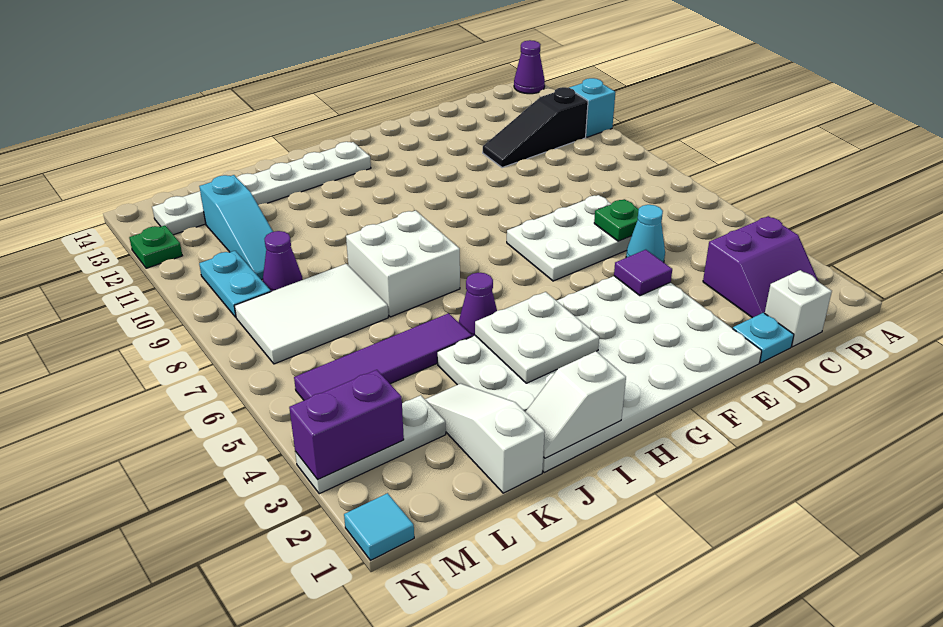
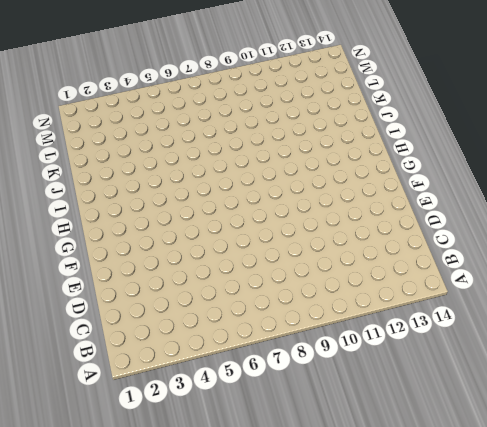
none -> cyan brick A11 level 1
none -> purple cone A14 level 1
none -> purple slope B2:C3 level 1 top 3

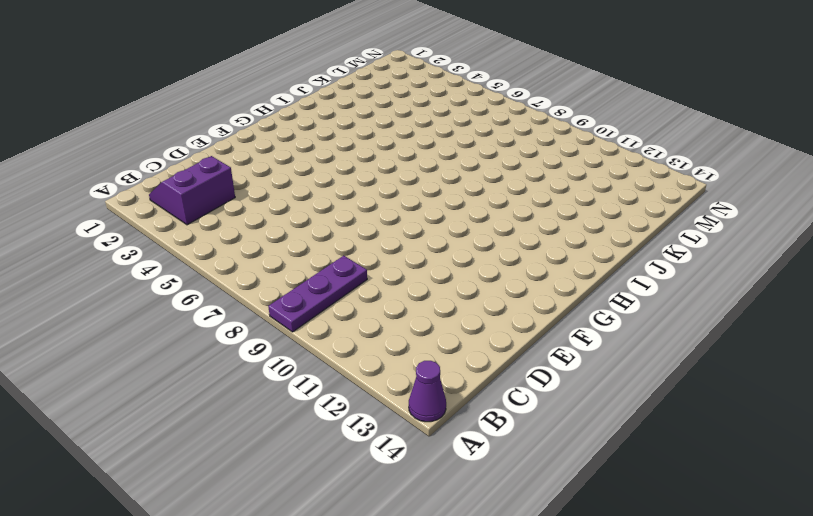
purple plate A9:C9 level 1 -> none
none -> cyan brick A11 level 1
none -> black slope B11:D11 level 1 top B
none -> white brick C1 level 1

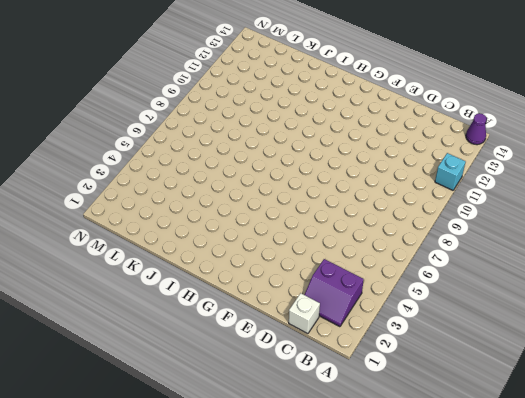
none -> black slope B11:D11 level 1 top B
none -> cyan plate D1 level 1
none -> cyan cone D5 level 1

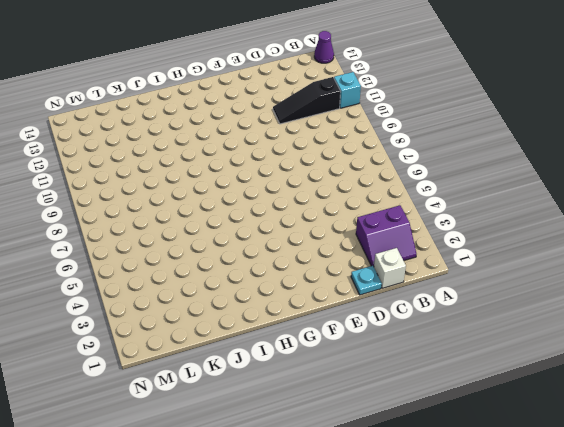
none -> cyan cone D5 level 1
none -> white plate D6:F7 level 1
none -> white plate E1:J4 level 1

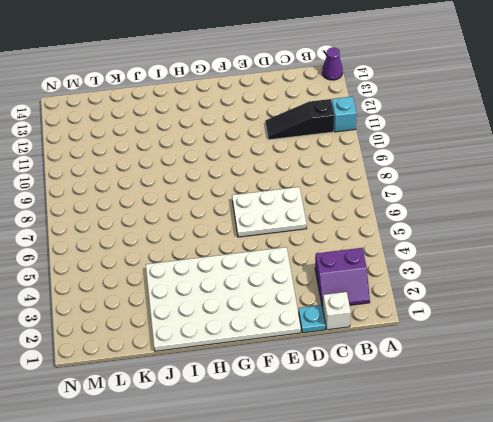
none -> cyan cone D5 level 1
none -> white plate H13:M13 level 1
none -> purple cone I5 level 1

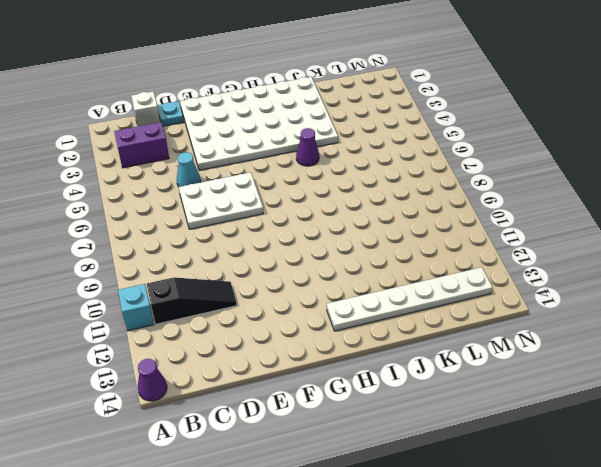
none -> white brick I7:J8 level 1
none -> purple tile J5:M5 level 1
none -> white slope K1:K3 level 1 top 1

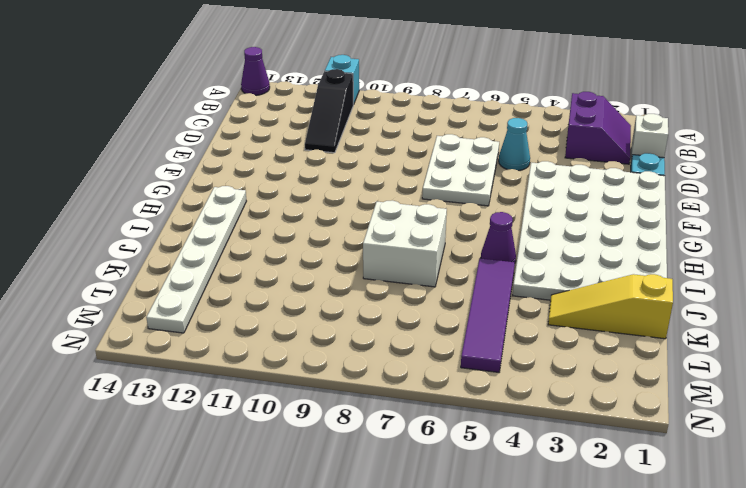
yellow slope K1:K3 level 1 top 1 -> white slope K1:K3 level 1 top 1
none -> white tile K7:M8 level 1
none -> white plate L3:N3 level 1
none -> purple cone L9 level 1

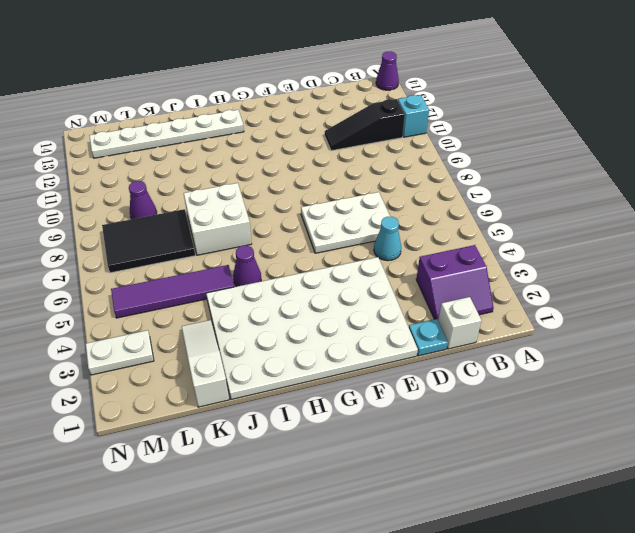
black tile K7:M8 level 1 -> white tile K7:M8 level 1
white plate M3:N3 level 1 -> white plate L3:N3 level 1
none -> cyan slope L10:L12 level 1 top 12
none -> cyan plate M9:M10 level 1
none -> cyan tile N1 level 1

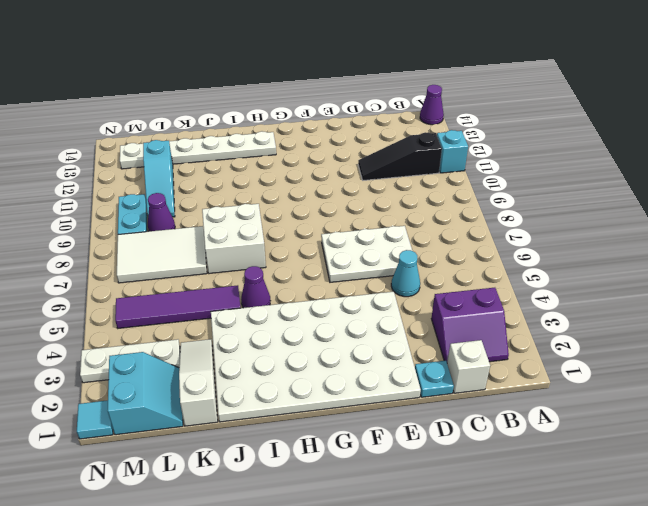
cyan slope L1:M2 level 1 top M -> none
none -> green plate N12 level 1
none -> green plate D6 level 2
none -> purple tile E4 level 2

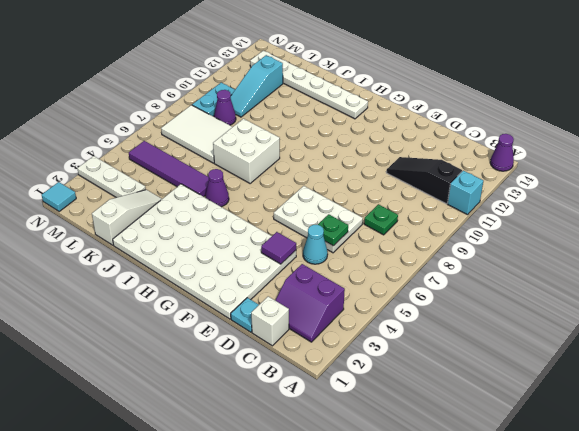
green plate C8 level 1 -> green plate N12 level 1
none -> white plate H3:I4 level 2
none -> white slope I1:J1 level 2 top I
none -> purple brick M3:N3 level 2

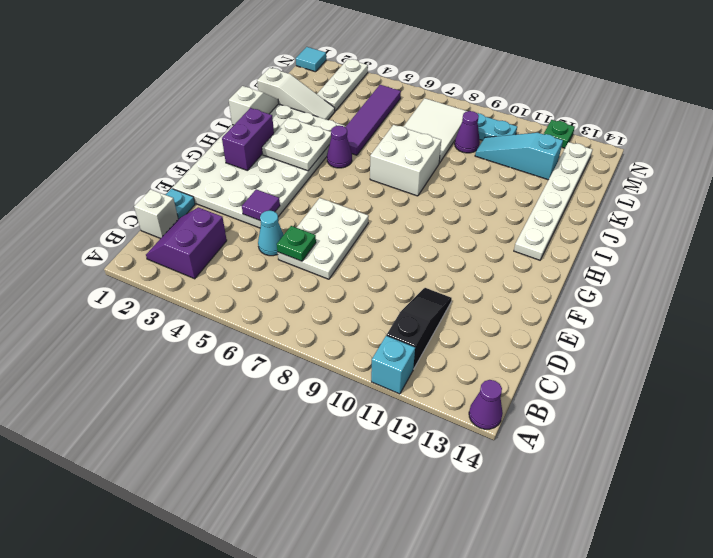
purple brick G2:H2 level 2 -> purple brick M3:N3 level 2

